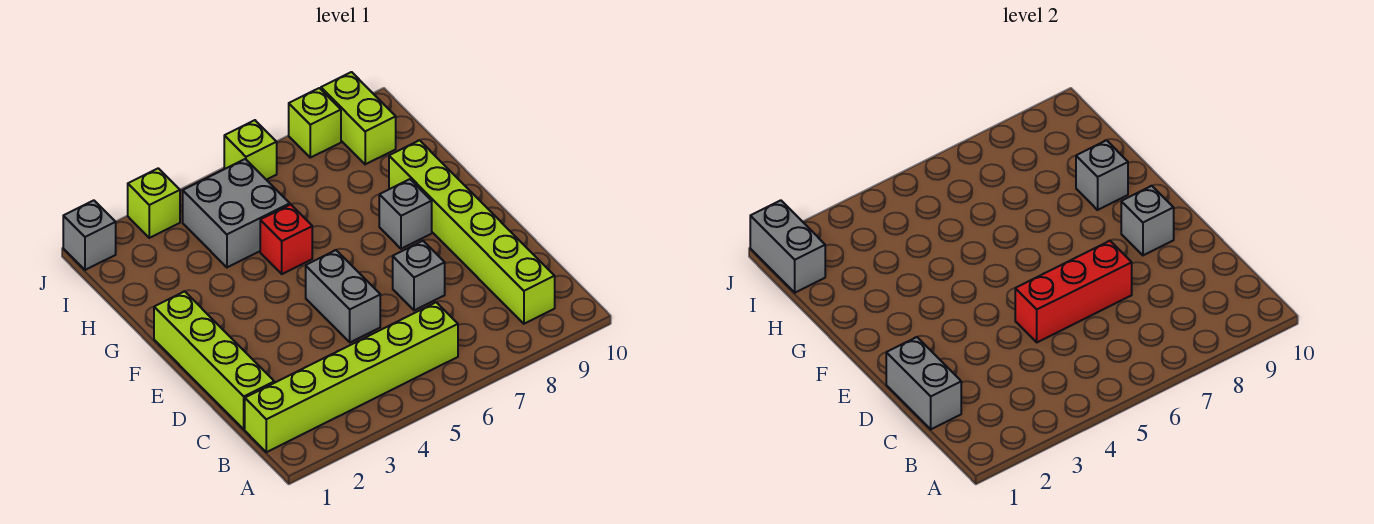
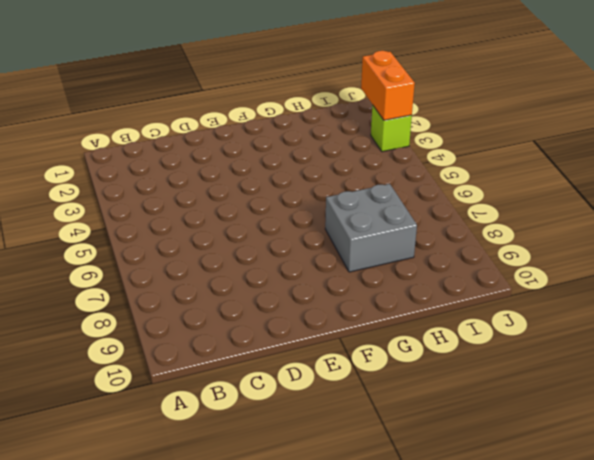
grey brick G7:H8 level 1 -> grey brick H4:I5 level 1
orange brick J2:J3 level 2 -> none
none -> lime brick B1:B6 level 1
none -> lime brick B9:G9 level 1
none -> lime brick C1:F1 level 1

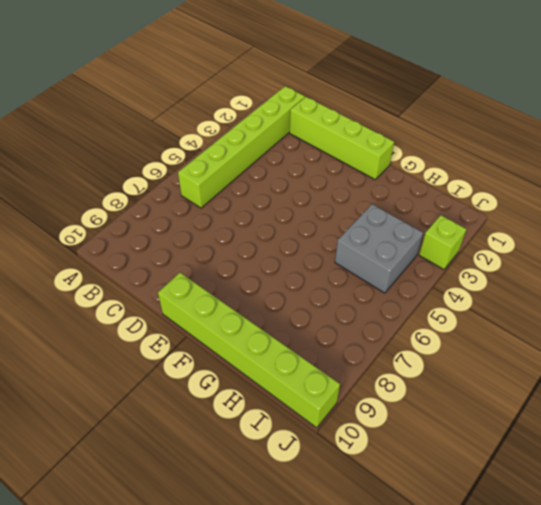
lime brick E10:J10 level 1 -> lime brick B9:G9 level 1
none -> grey brick D5:E5 level 1
none -> grey brick D7 level 1
none -> grey brick F8 level 1

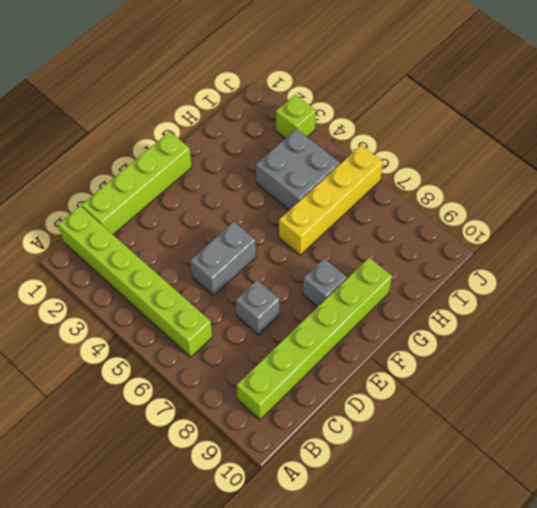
yellow brick G6:J6 level 1 -> lime brick J6 level 1
none -> red brick G5 level 1
none -> lime brick I9:J9 level 1
none -> grey brick J1 level 1

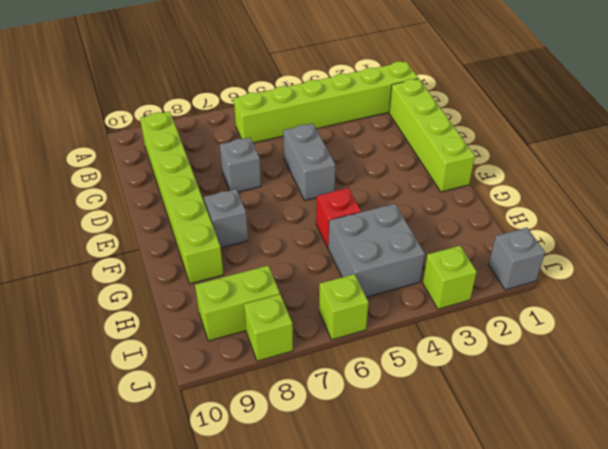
lime brick I8:I9 level 1 -> lime brick I9:J9 level 1
none -> grey brick C1:D1 level 2
none -> red brick D5:D7 level 2
none -> grey brick E9 level 2

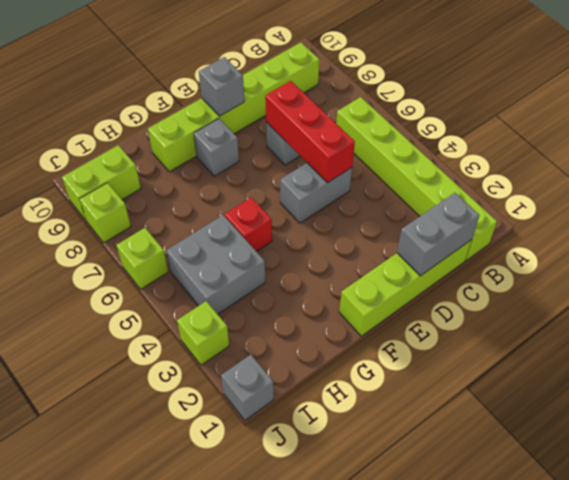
none -> grey brick G9 level 2
none -> grey brick I1:J1 level 2

